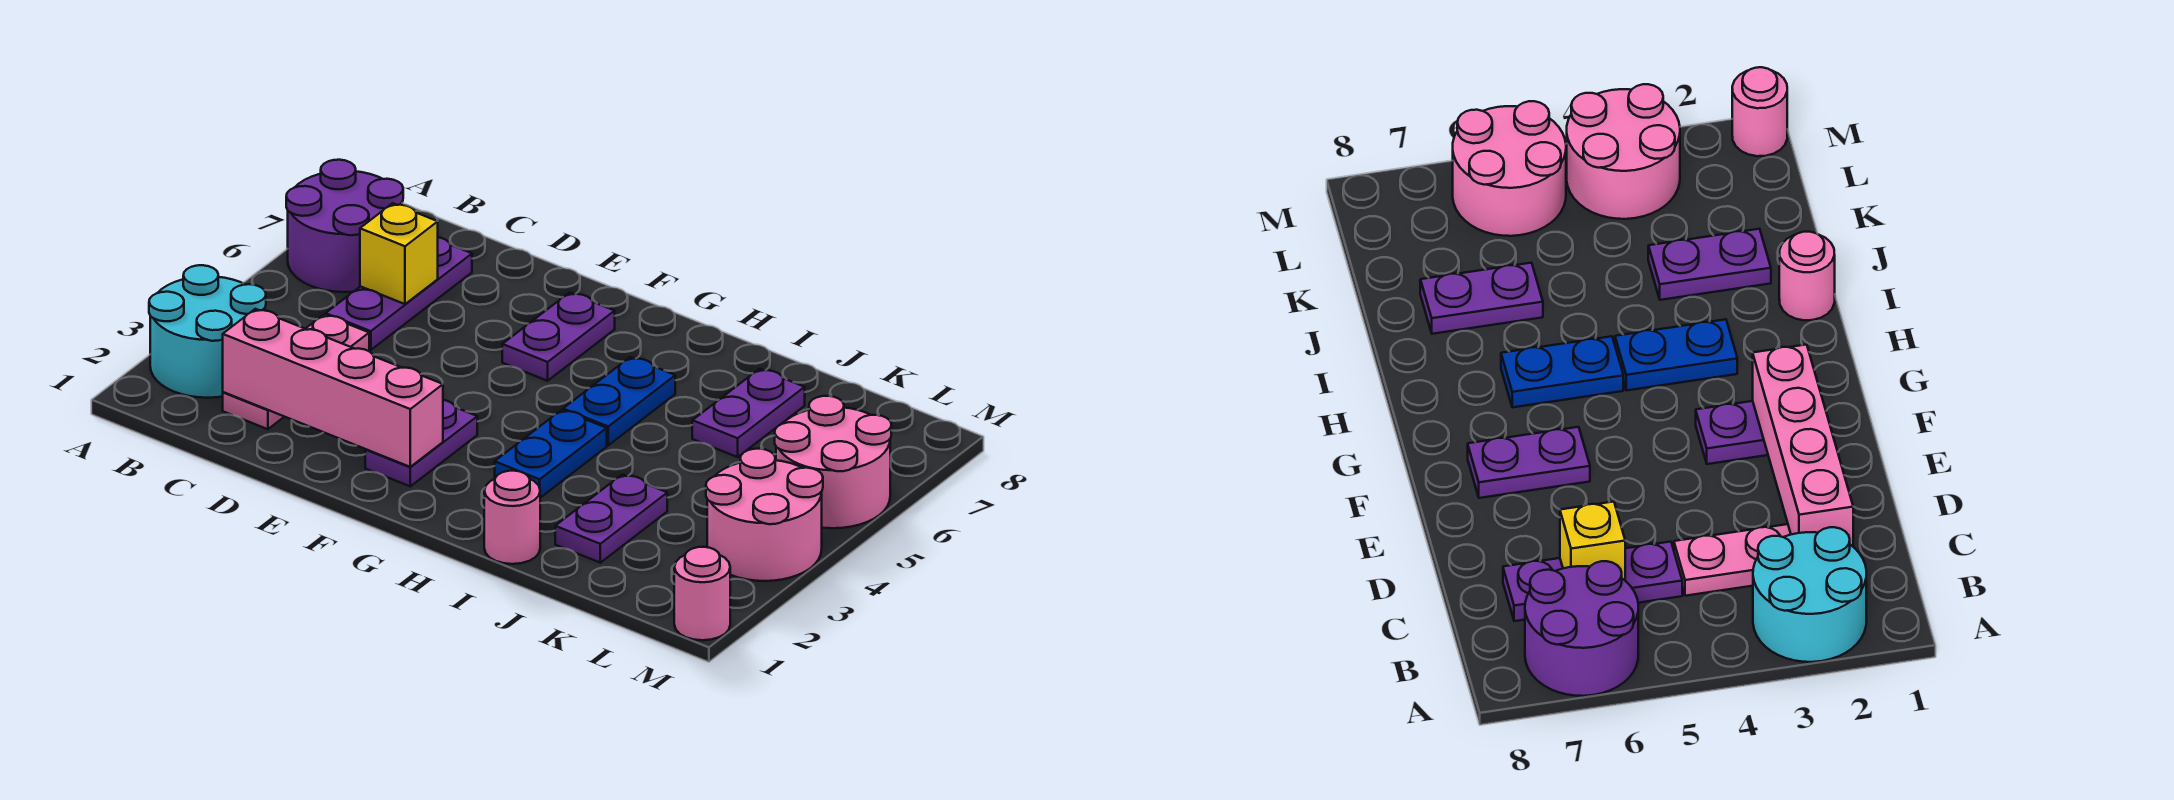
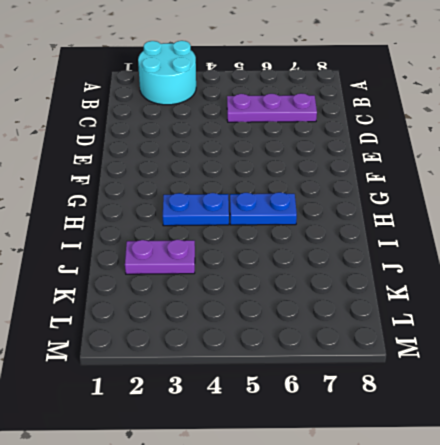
none -> purple round brick A6:B7 level 1
none -> pink plate C2:C4 level 1
none -> purple plate F2:F3 level 1

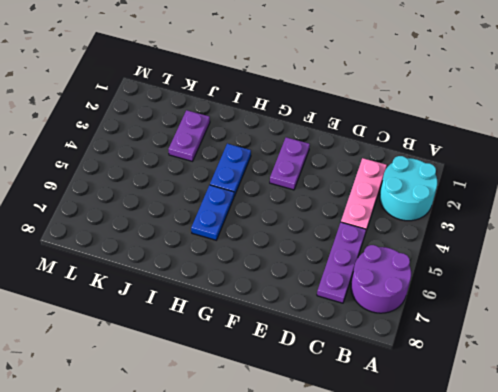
none -> purple plate F6:F7 level 1
none -> pink round brick I1 level 1
none -> purple plate J6:J7 level 1

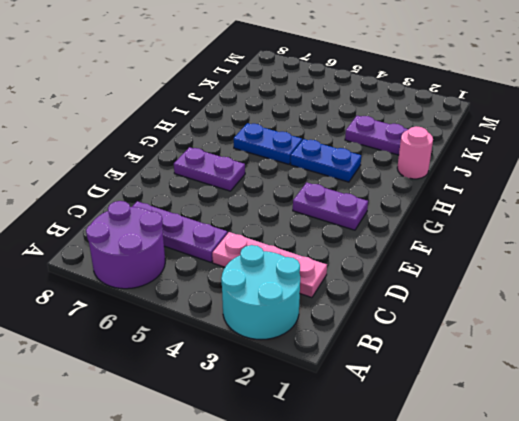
none -> purple plate J6:J7 level 1
none -> pink round brick L3:M4 level 1
none -> pink round brick L5:M6 level 1

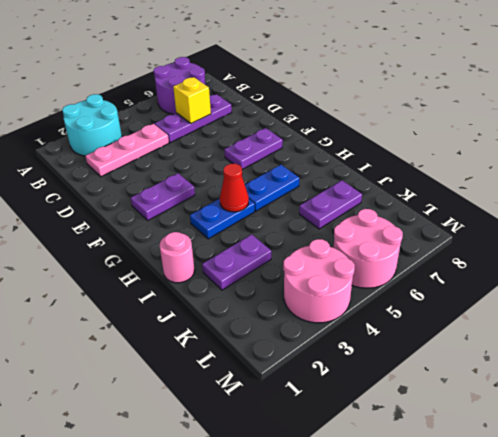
red cone H4 level 2 -> none
none -> pink round brick M1 level 1
none -> pink brick C2:F2 level 2

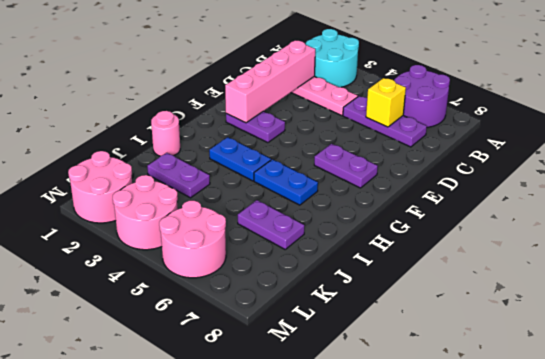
pink round brick L1:M2 level 1 -> pink round brick M1 level 1

